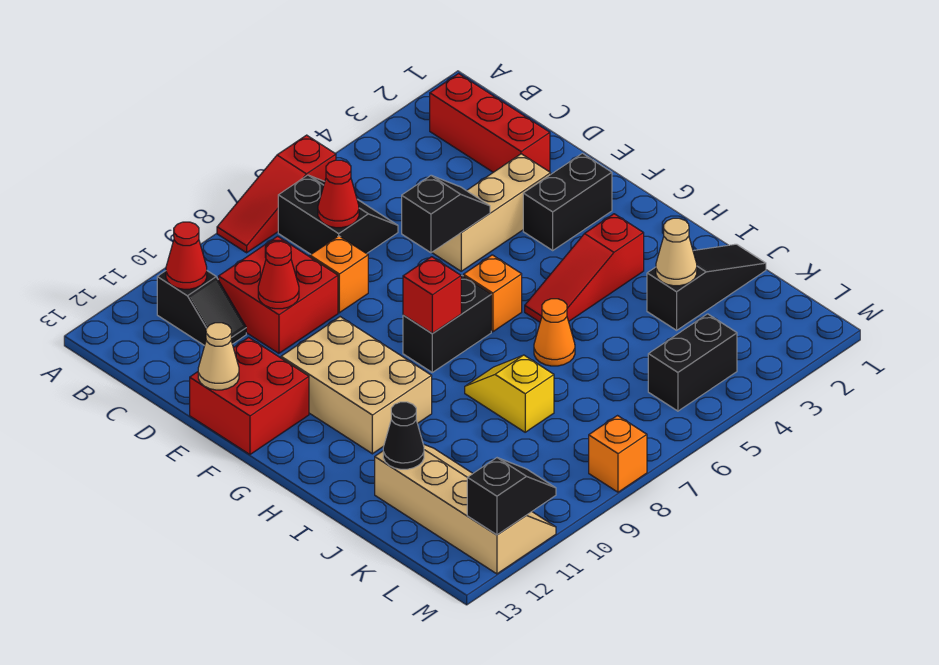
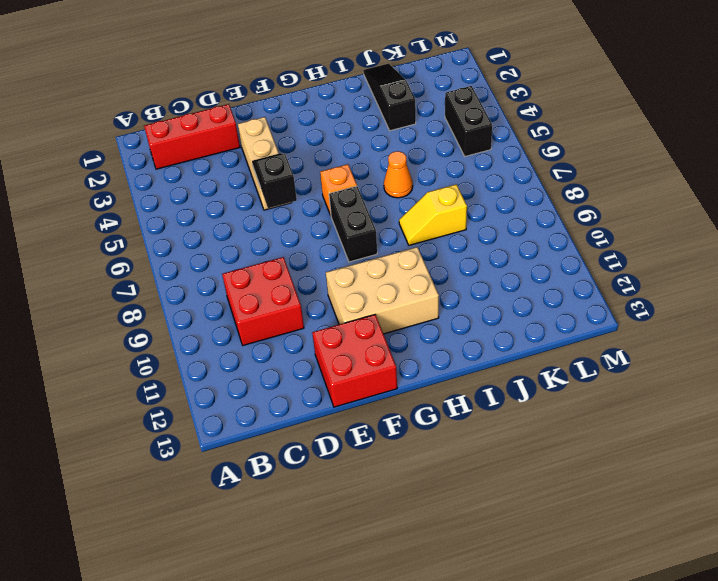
none -> red slope A6:A8 level 1 top 6
none -> black slope B6:C7 level 1 top 7
none -> black slope B11:C11 level 1 top B

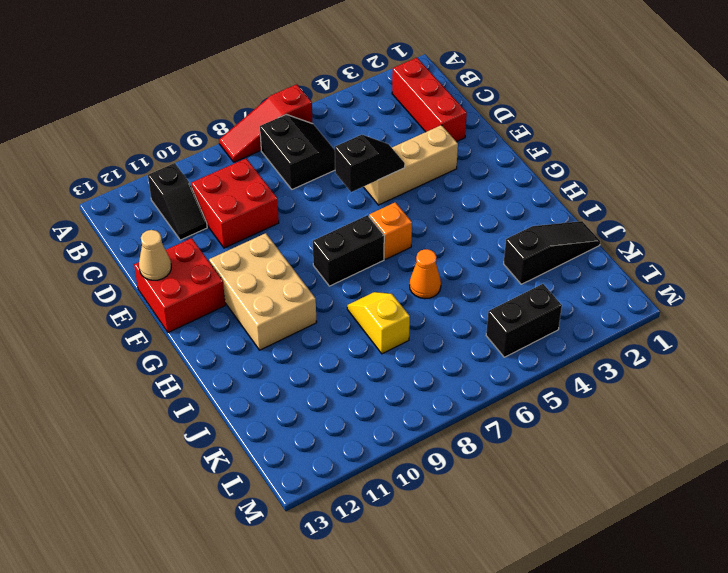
none -> orange brick D8 level 1
none -> black brick F2:F3 level 1
none -> red slope H3:H5 level 1 top 3

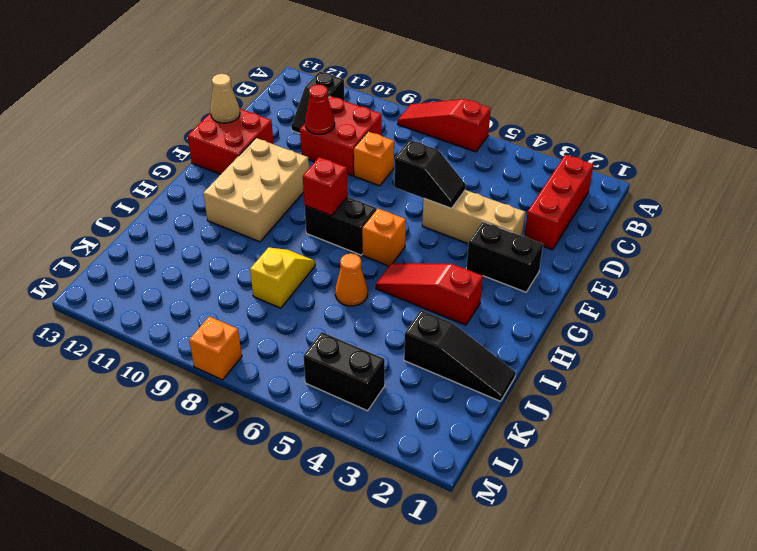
none -> black slope B6:C7 level 1 top 7
none -> tan slope J11:M12 level 1 top 12
none -> red cone B11 level 2

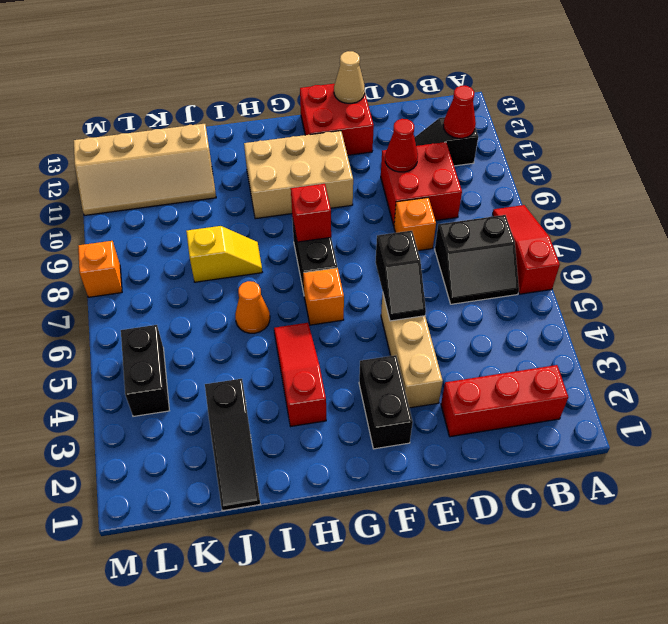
none -> red cone C7 level 2
none -> tan cone J3 level 2
none -> black cone J12 level 2

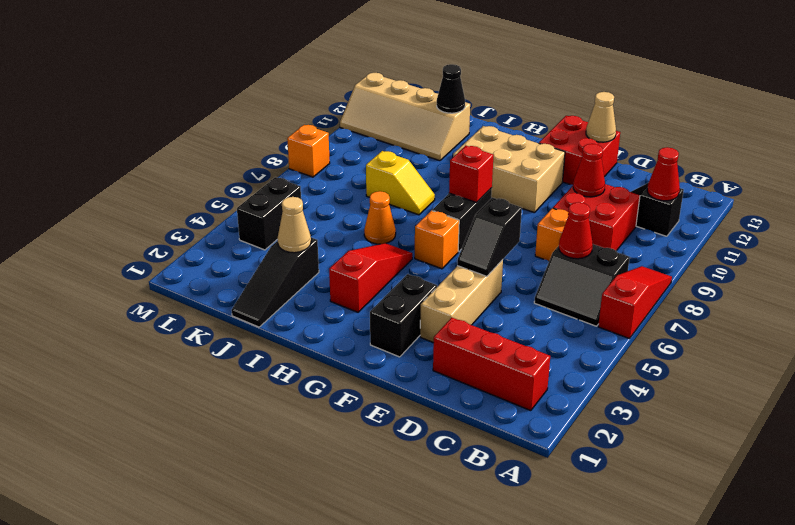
none -> black slope M11:M12 level 2 top 12

